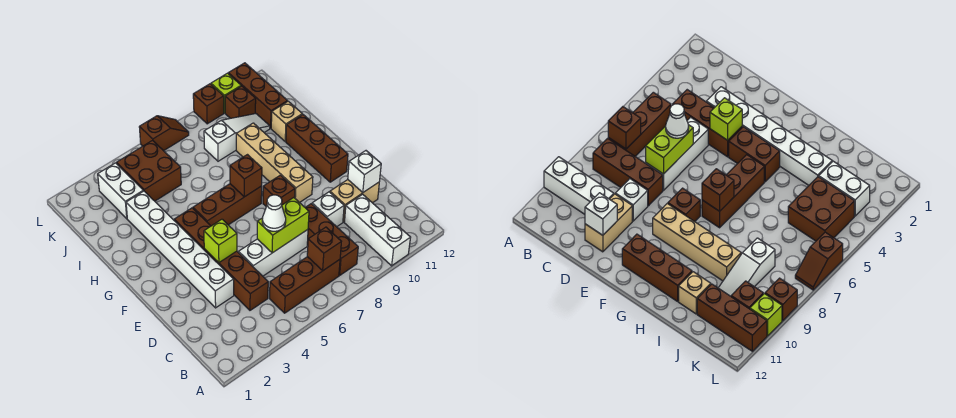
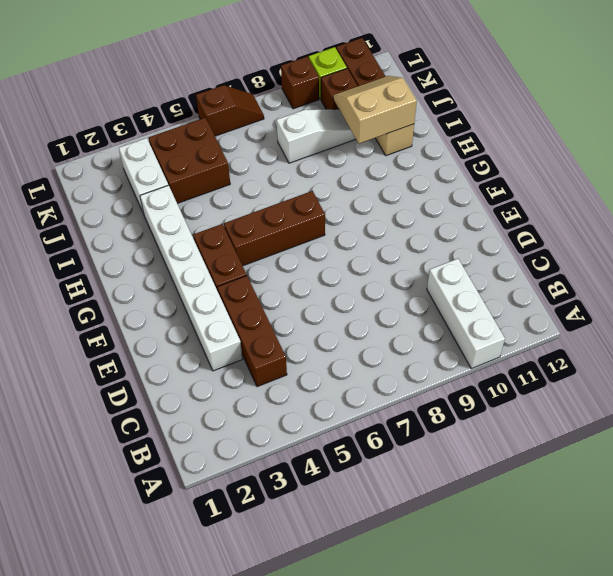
tan slope I10:J11 level 2 top I -> none
none -> brown brick B5:B7 level 1
none -> brown brick B8:D8 level 1
none -> white brick D5:D7 level 1

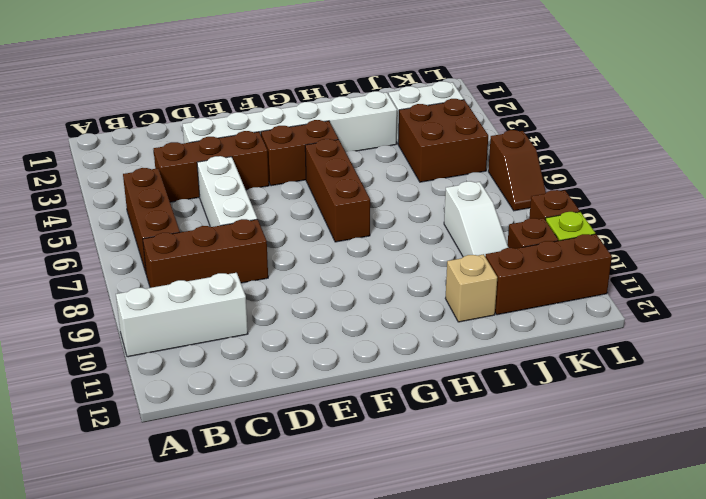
none -> white brick D9 level 1
none -> tan brick D10:D11 level 1
none -> brown brick F8 level 1

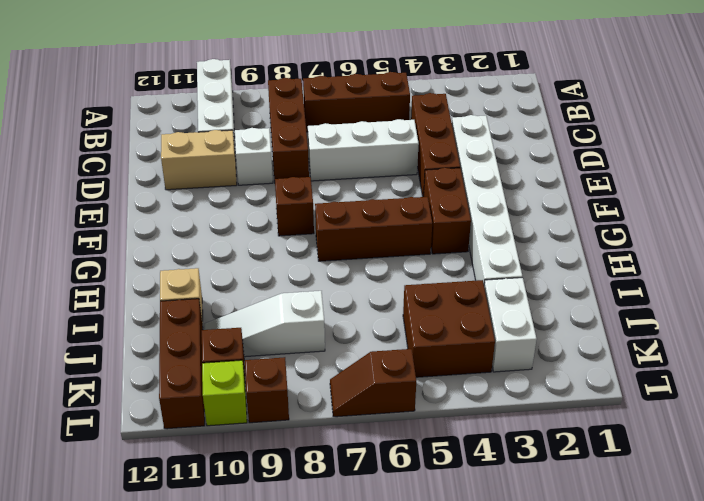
none -> tan brick F9:I9 level 1
none -> brown brick F11:H11 level 1
none -> brown brick B7 level 2

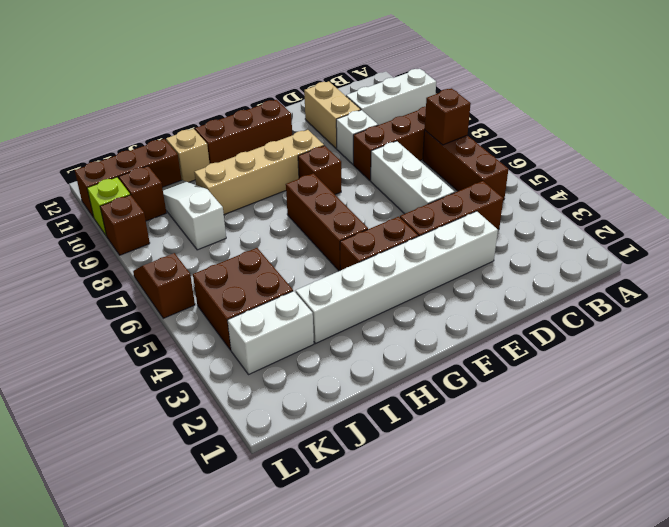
none -> lime brick D6:D7 level 2
none -> white brick D11 level 2
none -> lime brick E4 level 2

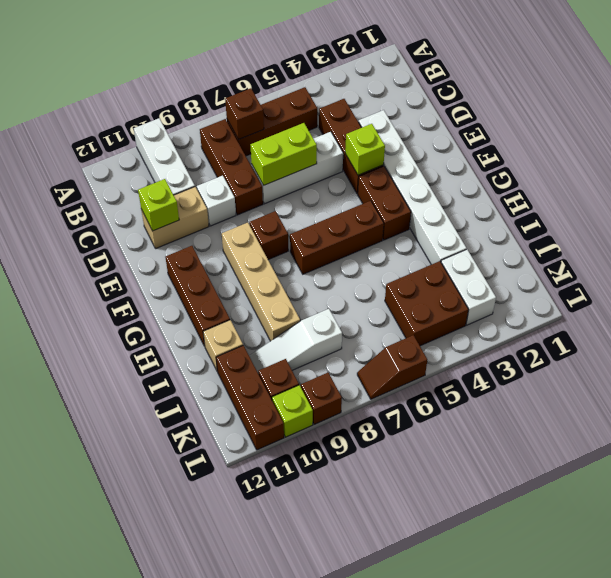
lime brick D11 level 2 -> white brick D11 level 2
none -> brown brick G7 level 2
none -> white cone D6 level 3

